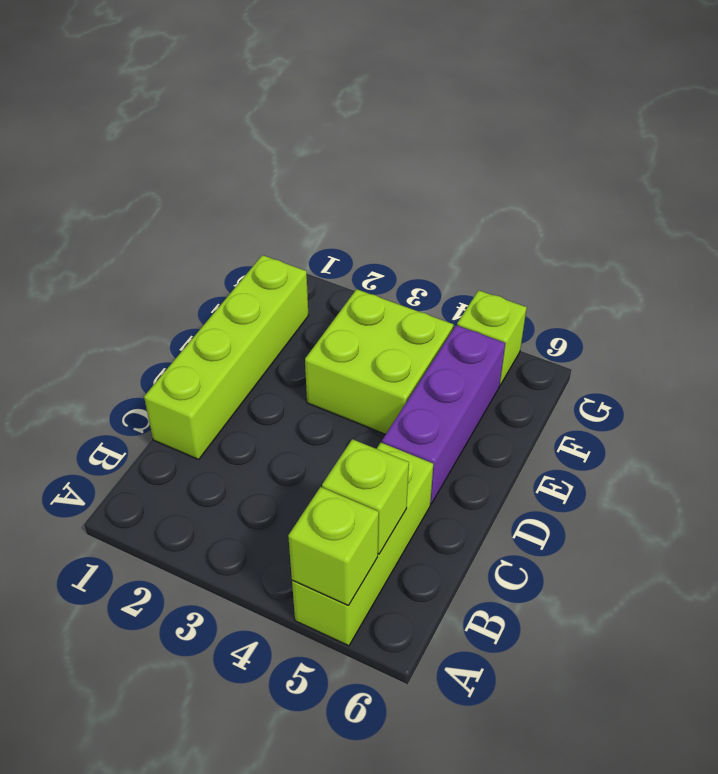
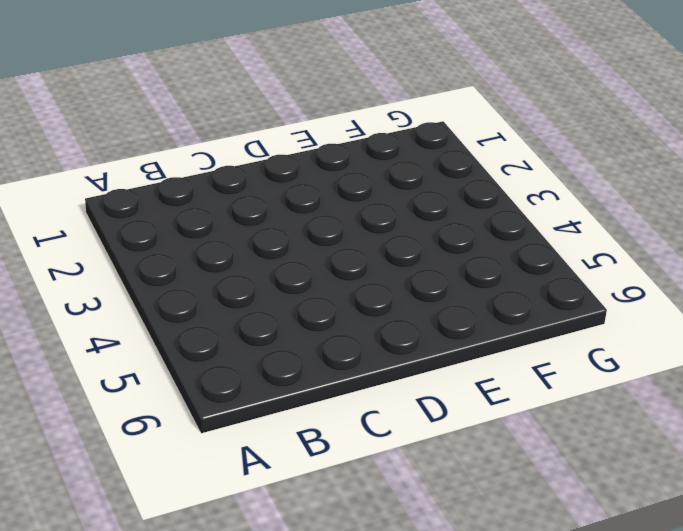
none -> lime brick A5:C5 level 1
none -> lime brick C1:F1 level 1

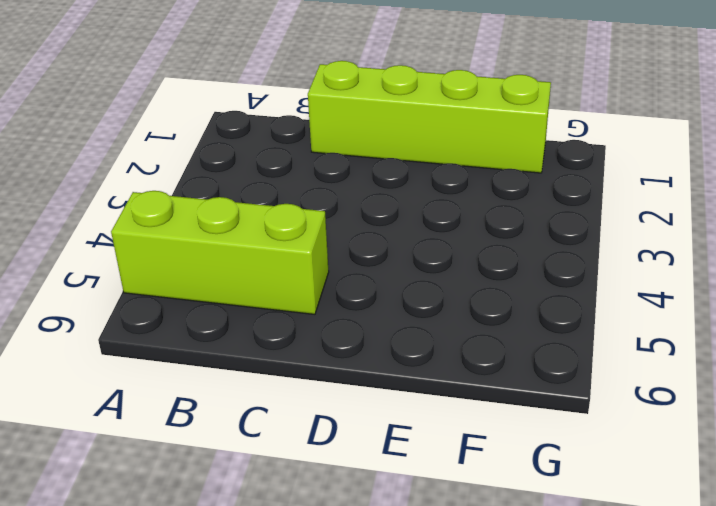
none -> purple brick D5:F5 level 1
none -> lime brick E3:F4 level 1

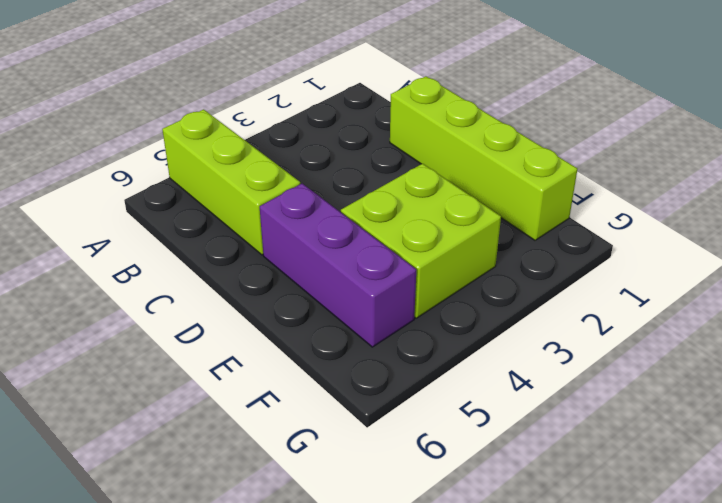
none -> lime brick G5 level 1
none -> lime brick A5 level 2

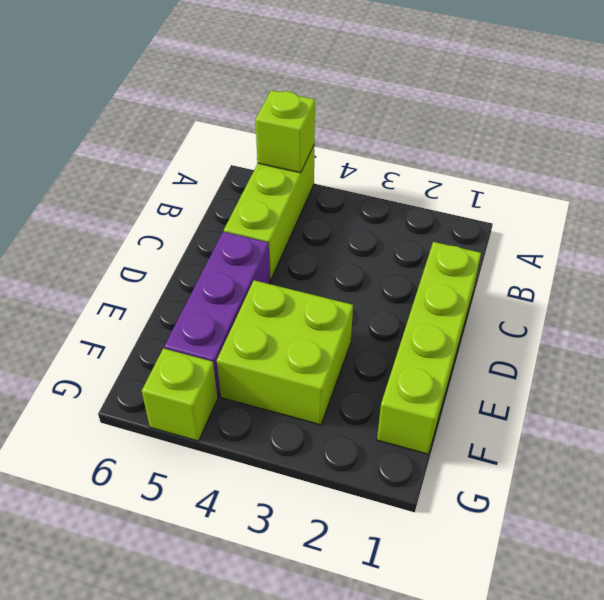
none -> lime brick B5 level 2

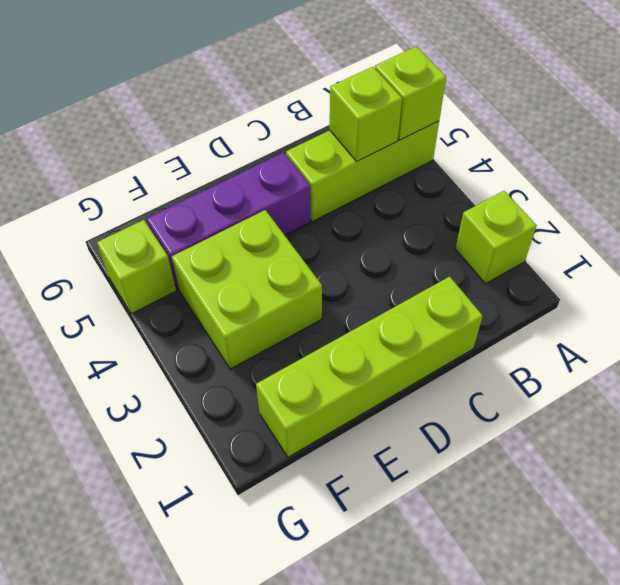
lime brick A2 level 1 -> none

